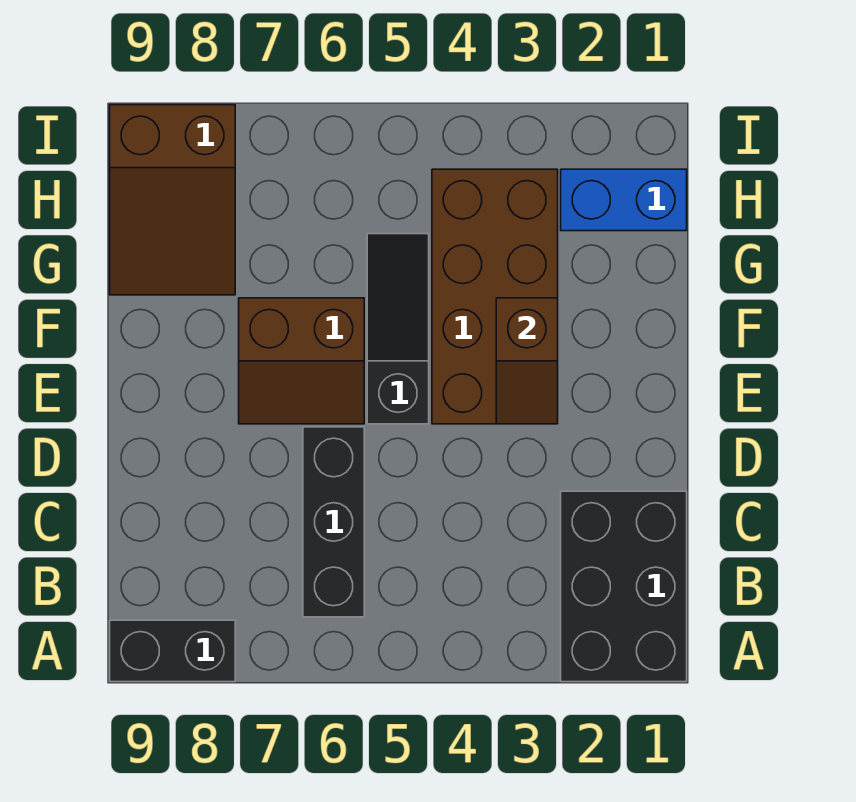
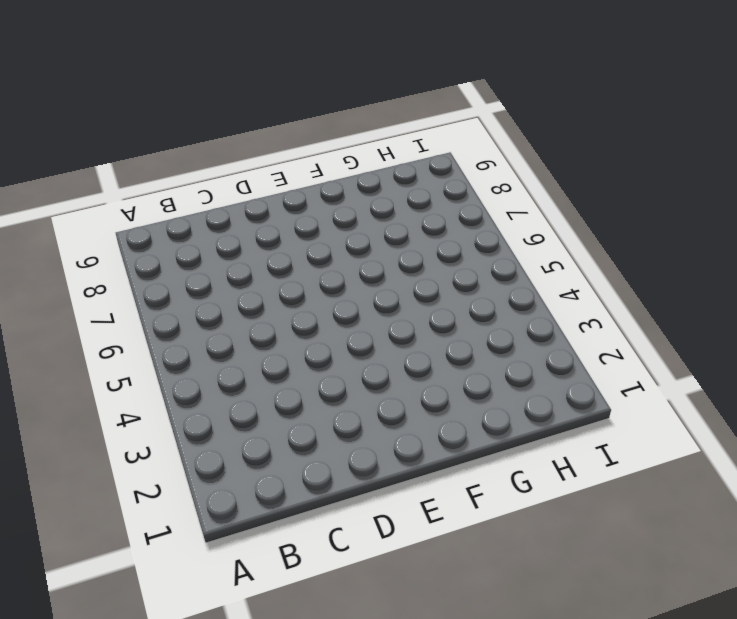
none -> black brick A1:C2 level 1
none -> black brick A8:A9 level 1

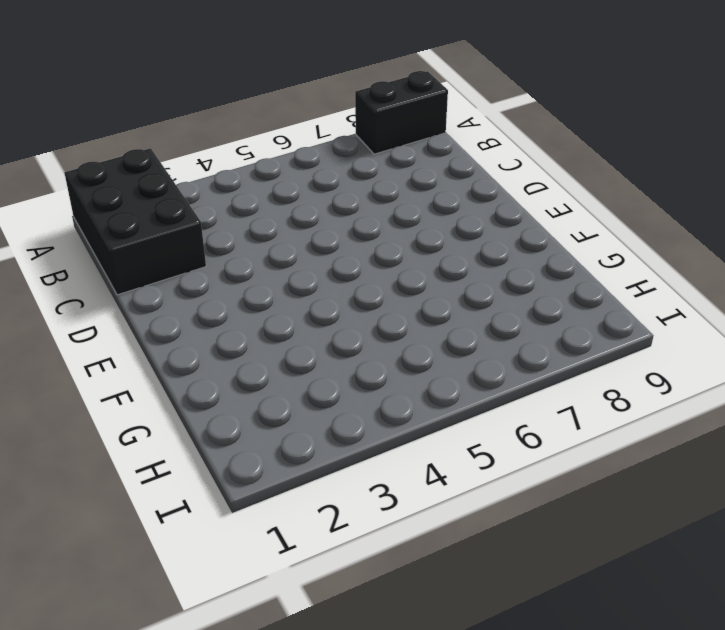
none -> black brick B6:D6 level 1
none -> brown brick E3:H4 level 1

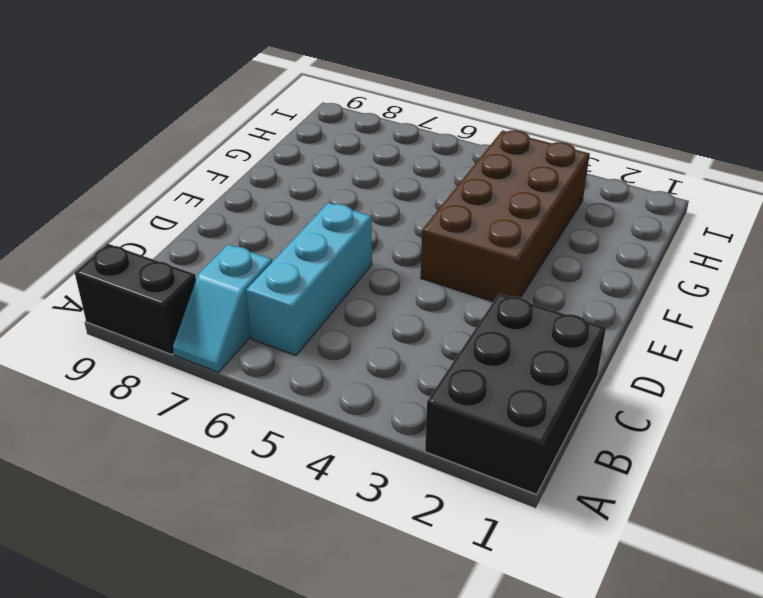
cyan slope A7:B7 level 1 top B -> none
cyan brick B6:D6 level 1 -> black brick B6:D6 level 1
none -> black slope E5:G5 level 1 top E
none -> brown slope E6:F7 level 1 top F

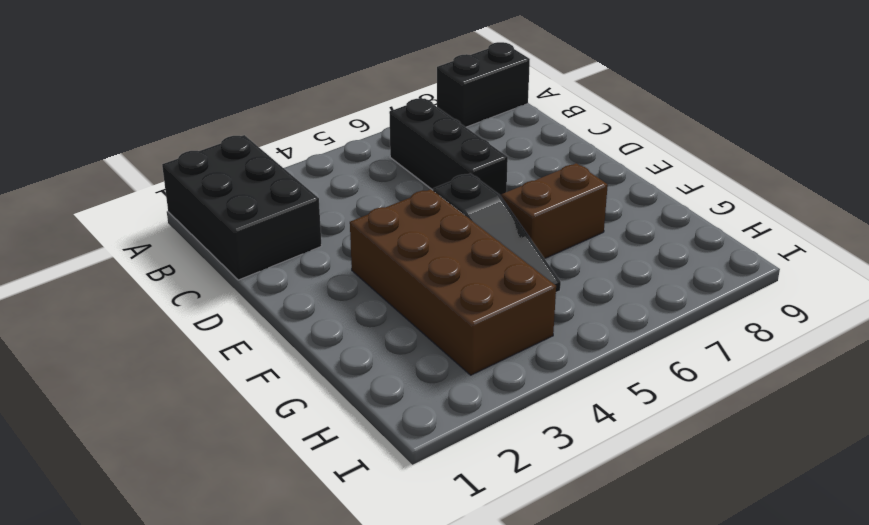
none -> brown slope G8:I9 level 1 top I
none -> blue brick H1:H2 level 1

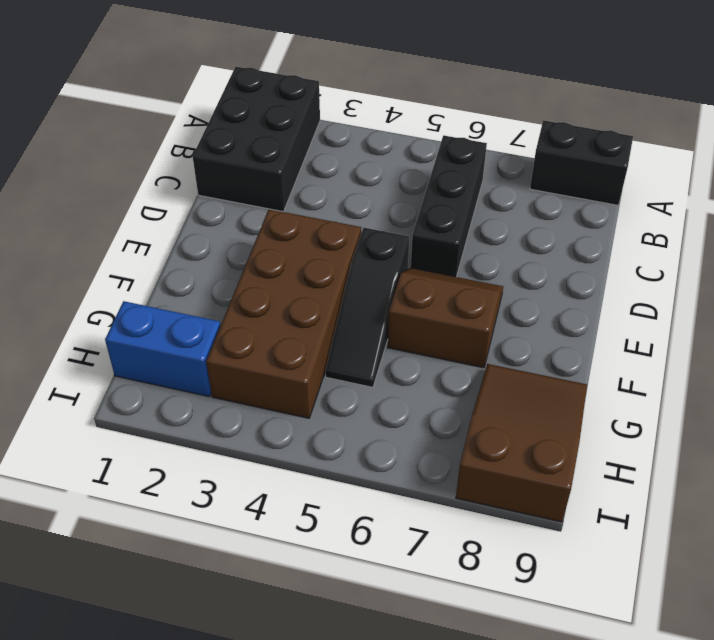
none -> brown slope E3:F3 level 2 top F

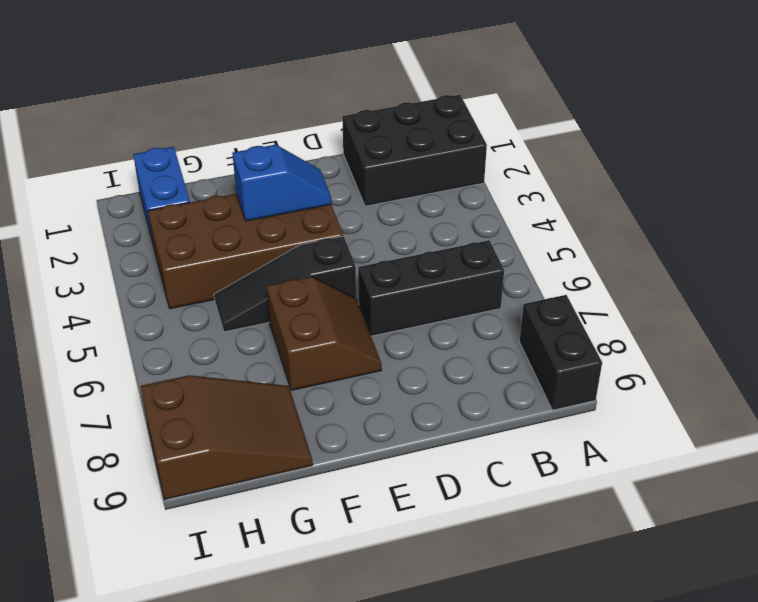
blue slope E3:F3 level 2 top F -> brown slope E3:F3 level 2 top F

